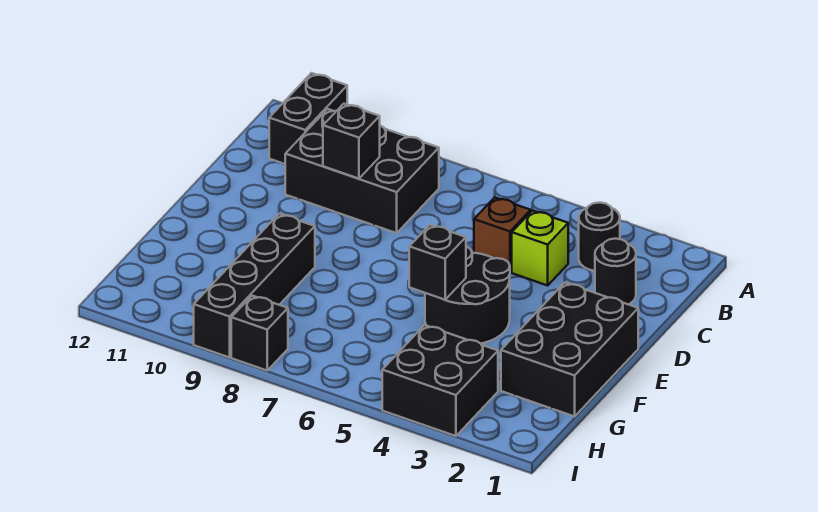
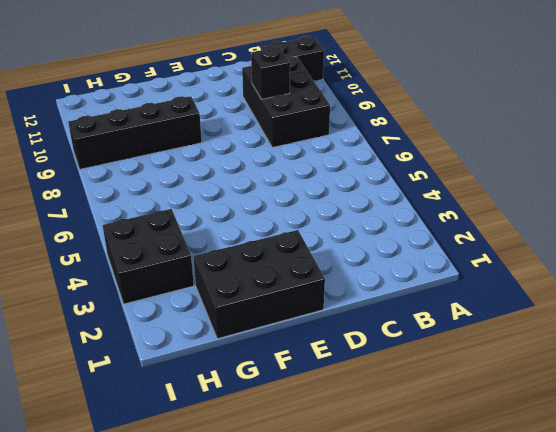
none -> black round brick B3 level 1
none -> black round brick C2 level 1
none -> lime brick C4 level 1

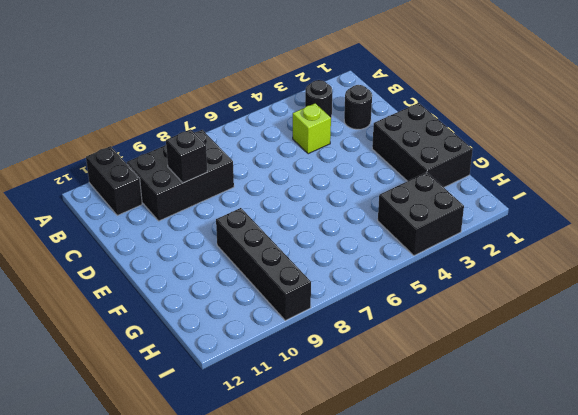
none -> brown brick C5 level 1
none -> black round brick E4:F5 level 1
none -> black brick I8 level 1

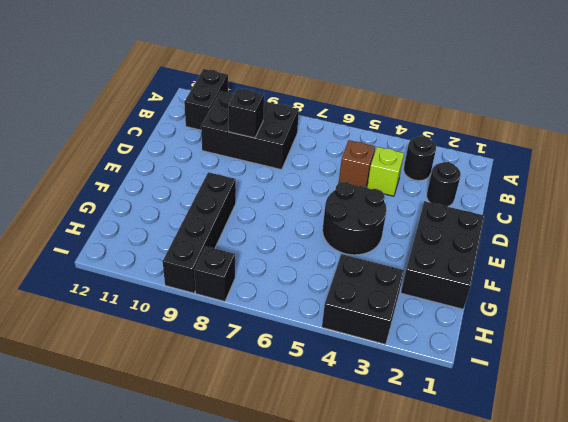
none -> black brick F5 level 2

